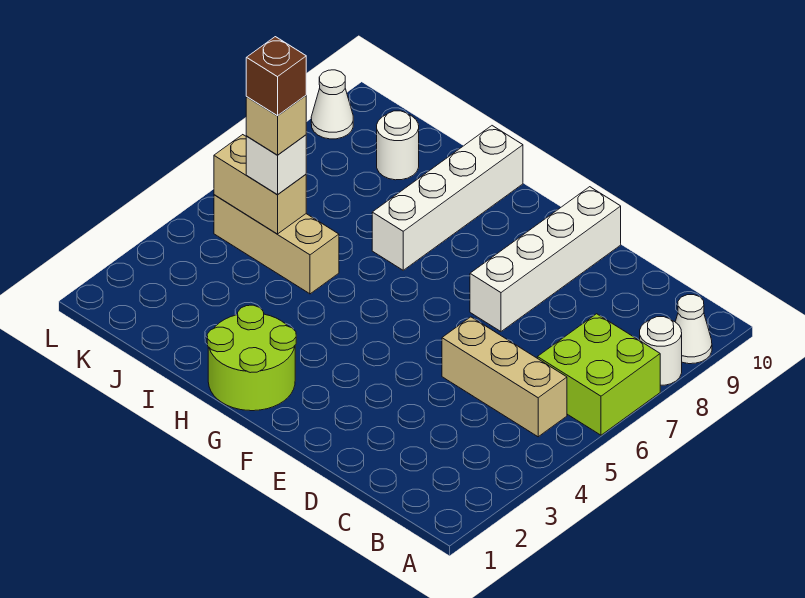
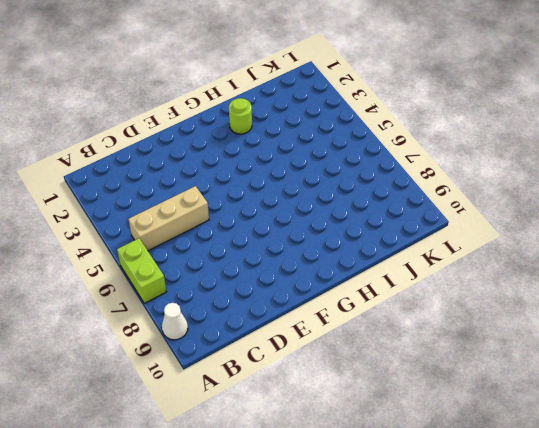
lime brick A6:A7 level 1 -> lime brick A6:B7 level 1
lime round brick H2 level 1 -> lime round brick G1:H2 level 1
none -> white round brick A8 level 1
none -> white brick E7:E10 level 1
none -> white brick H7:H10 level 1

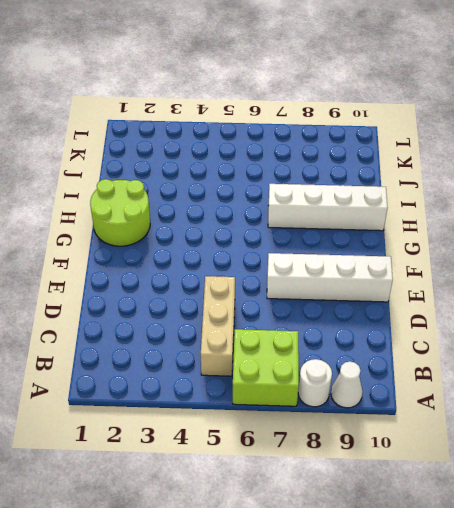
none -> tan brick I5:K5 level 1
none -> white round brick J9 level 1
none -> white cone L9 level 1

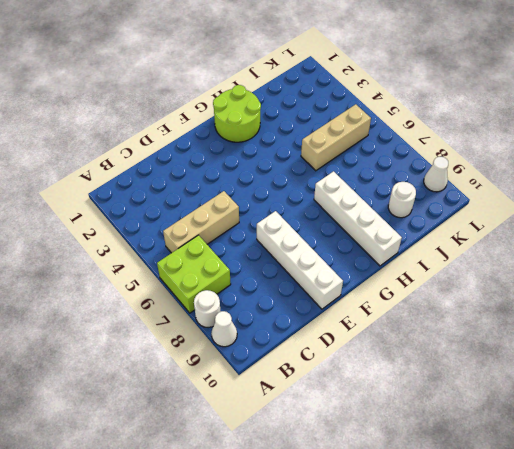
none -> tan brick J5:K5 level 2
none -> white brick J5 level 3
none -> tan brick J5 level 4

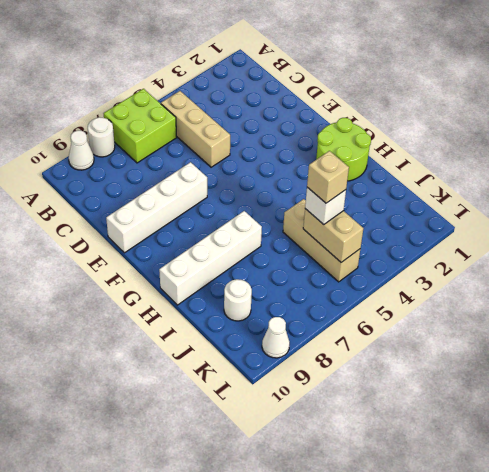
none -> brown brick J5 level 5

